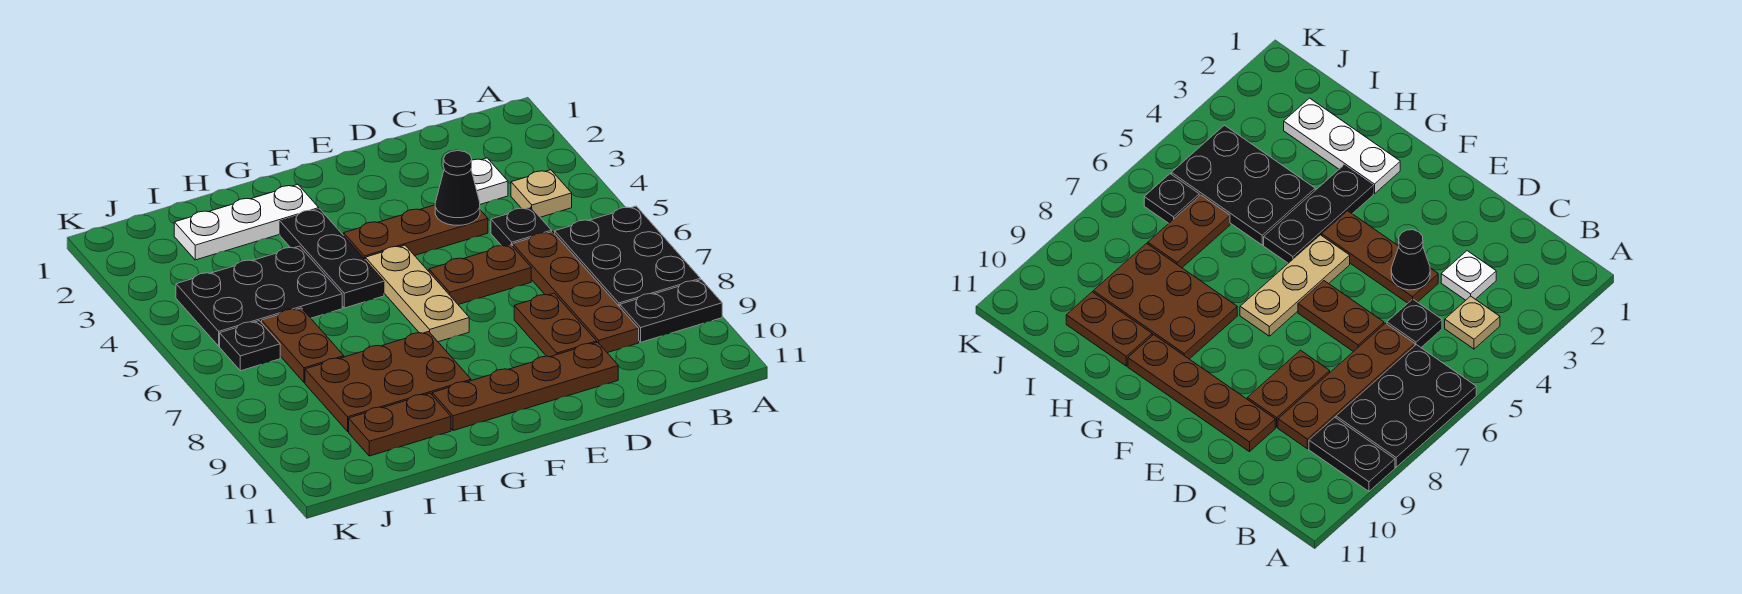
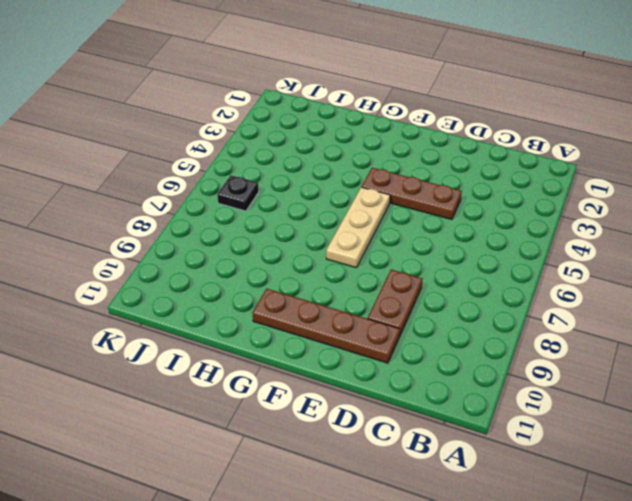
none -> black plate A6:B8 level 1
none -> black plate A9:B9 level 1
none -> tan plate B4 level 1

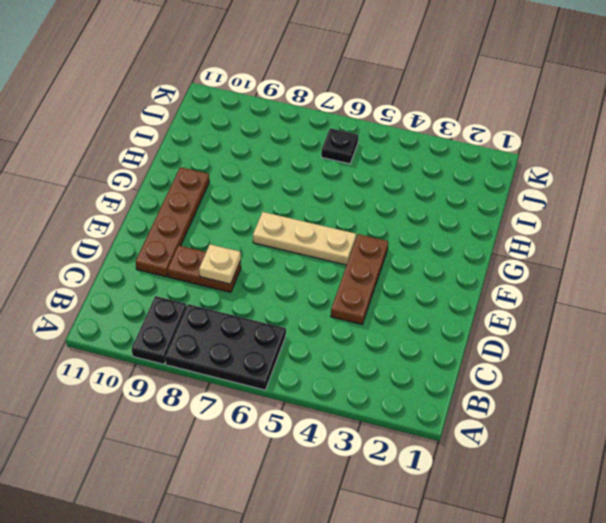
tan plate D8 level 2 -> tan plate B4 level 1
none -> white plate C3 level 1
none -> black plate C5 level 1
none -> brown plate C6:C9 level 1

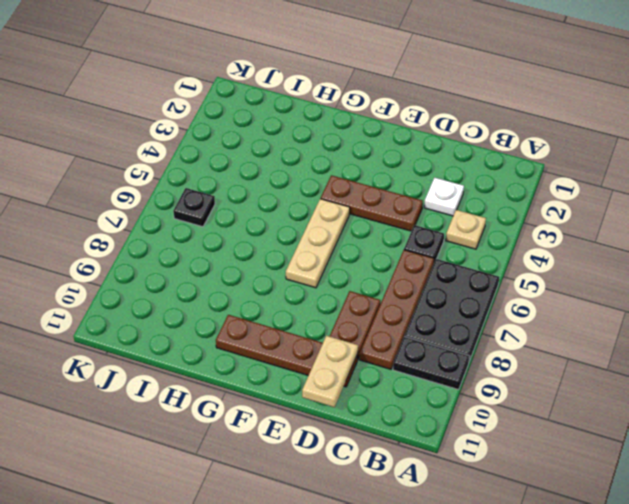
tan plate D10:D11 level 2 -> none
none -> brown plate D6:E6 level 1
none -> white plate G2:I2 level 1
none -> black plate G3:G5 level 1

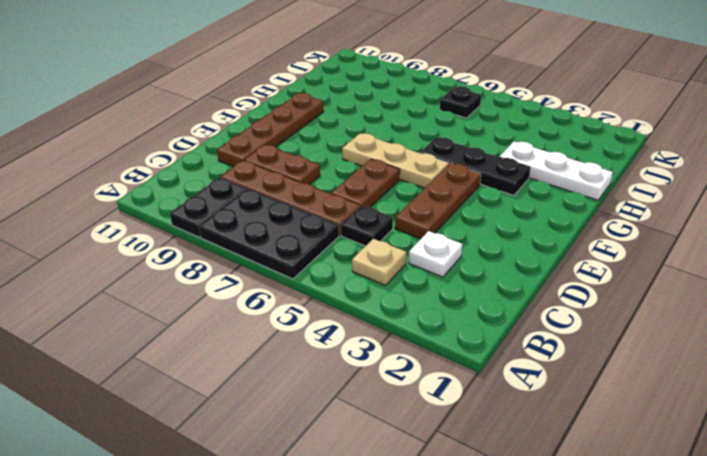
white plate H1:H3 level 1 -> white plate G2:I2 level 1
none -> brown plate G8:I9 level 1
none -> black plate H4:J5 level 1
none -> brown plate H10:I10 level 1

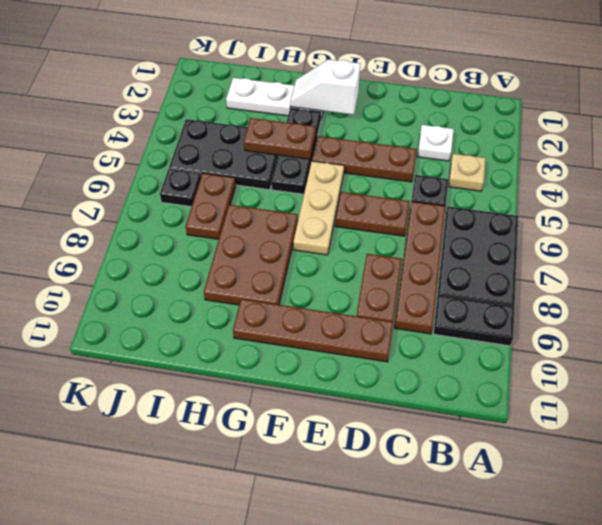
white slope F2:G2 level 2 top F -> none
brown plate G4:H4 level 2 -> brown plate H10:I10 level 1
brown plate G7:H9 level 1 -> brown plate G8:I9 level 1
none -> black cone D4 level 2

